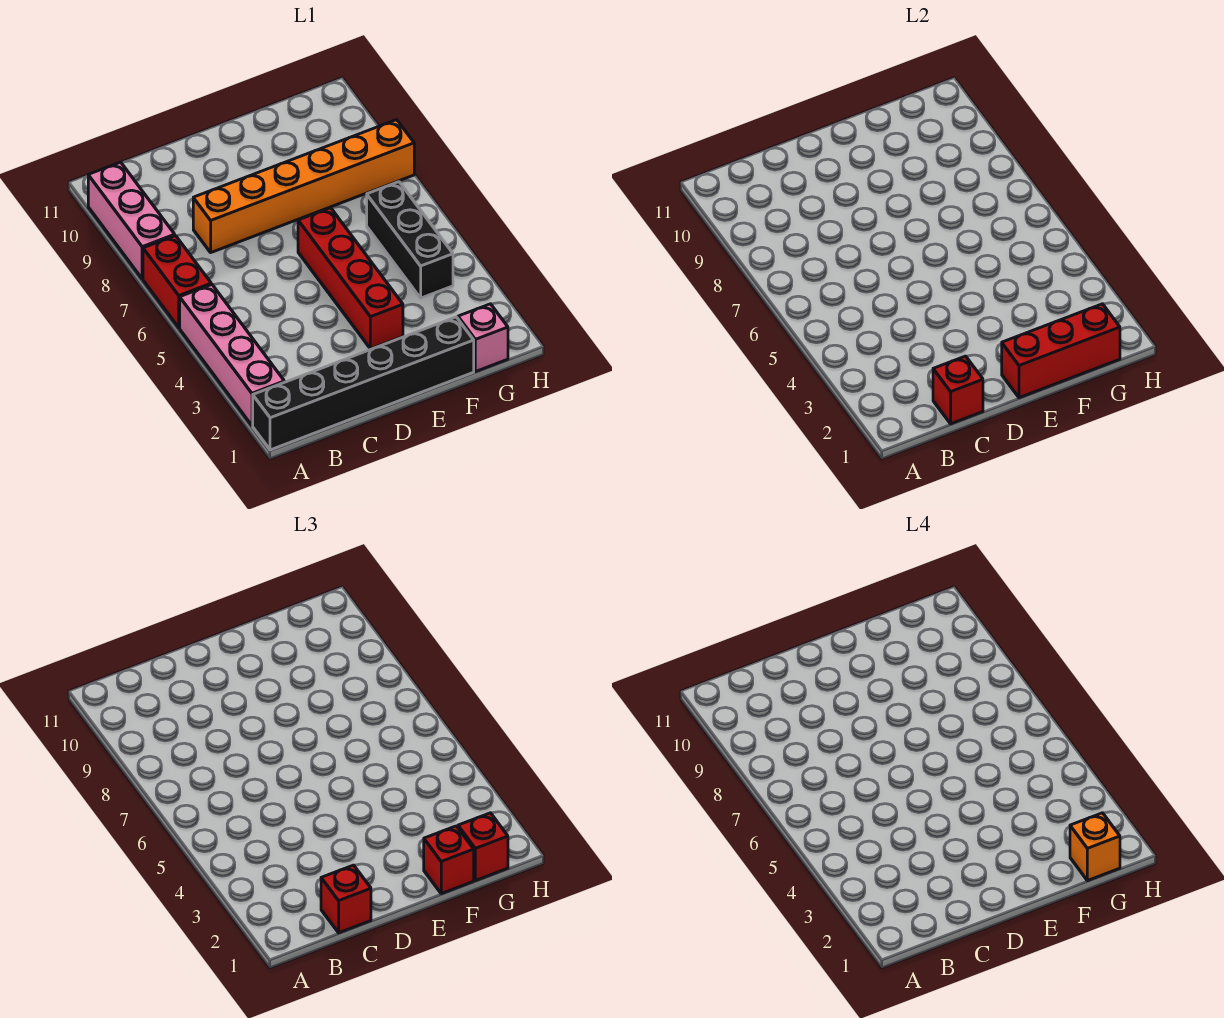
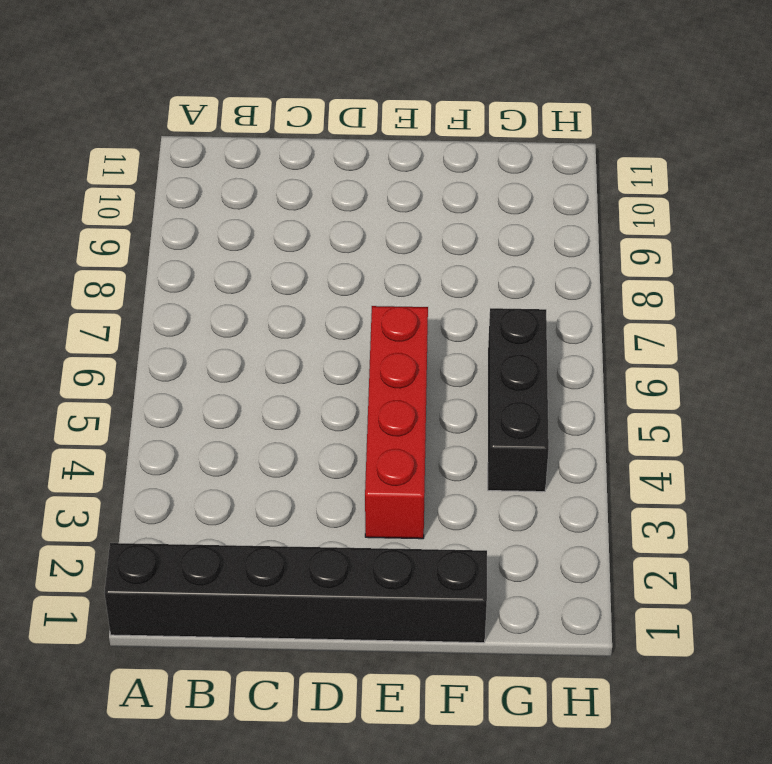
none -> pink brick A2:A5 level 1
none -> red brick A6:A7 level 1
none -> pink brick A8:A10 level 1

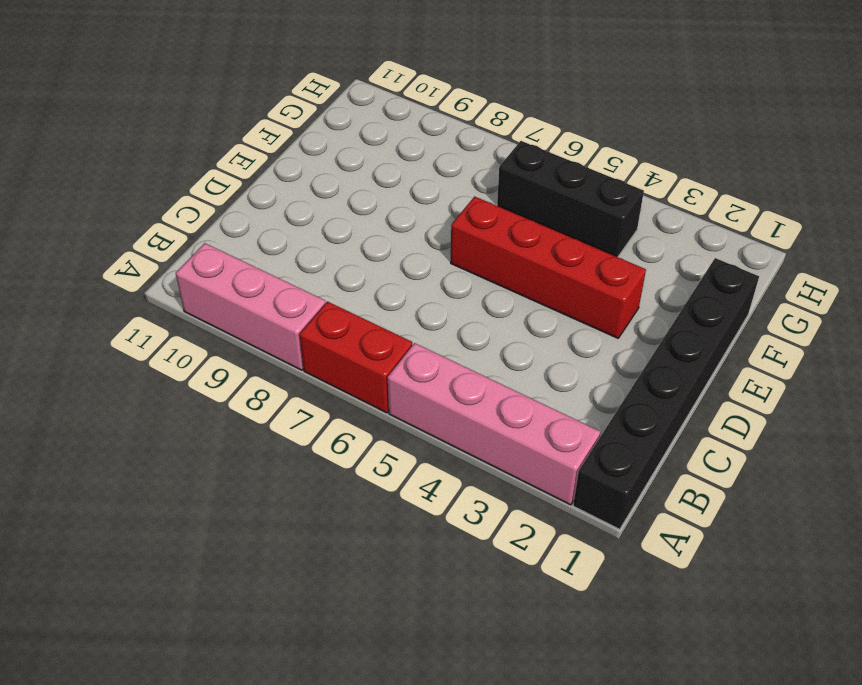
none -> orange brick C8:H8 level 1
none -> pink brick G1 level 1
none -> red brick C1 level 2

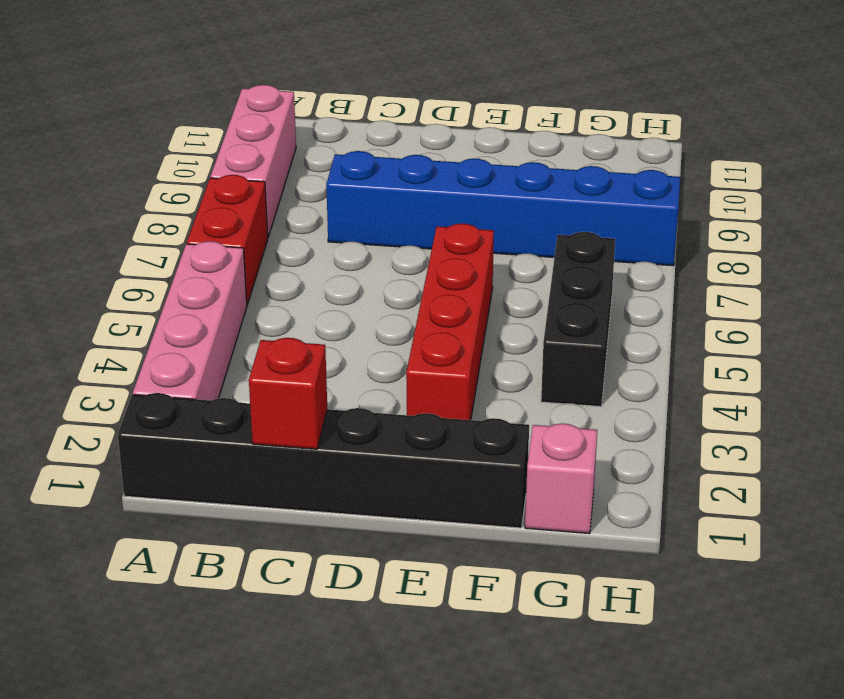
blue brick C8:H8 level 1 -> orange brick C8:H8 level 1
none -> red brick E1:G1 level 2
none -> red brick C1 level 3
none -> red brick F1 level 3

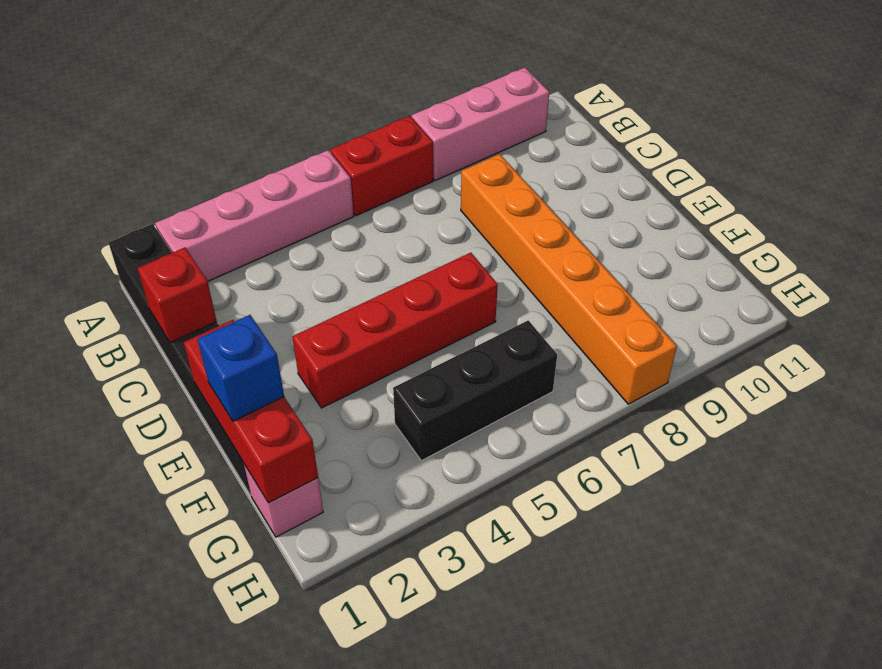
blue brick F1 level 3 -> red brick F1 level 3
none -> red brick C1 level 3
none -> red brick G1 level 3
none -> orange brick G1 level 4

